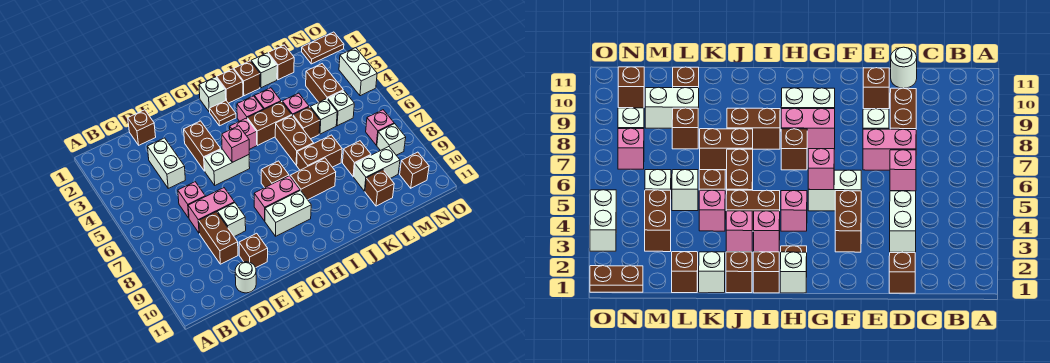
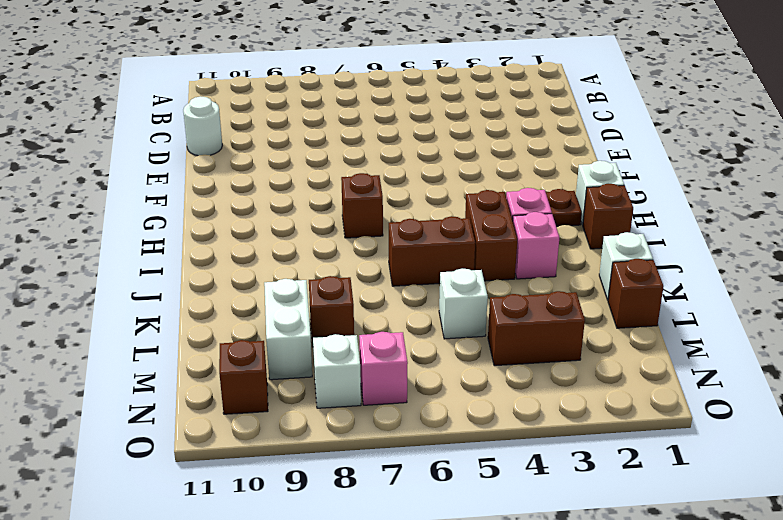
none -> brown brick D1 level 1
none -> white brick D3:D4 level 1
none -> pink brick D6 level 1
none -> pink brick D7:E7 level 1

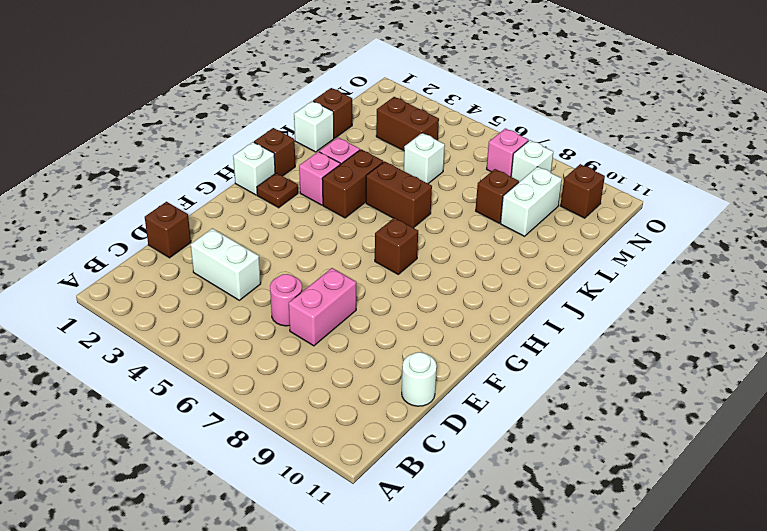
pink round brick D6 level 1 -> pink brick D6 level 1
none -> brown brick D8:D9 level 1
none -> white brick E8 level 1
none -> brown brick E10 level 1
none -> brown brick F3:F4 level 1

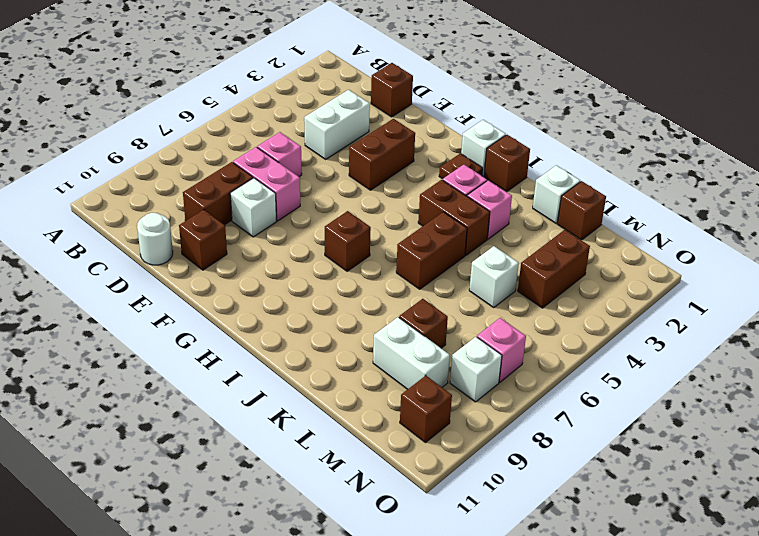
none -> white brick F5:G5 level 1
none -> pink brick G8:H8 level 1
none -> white brick G9:H9 level 1
none -> pink brick H4 level 1

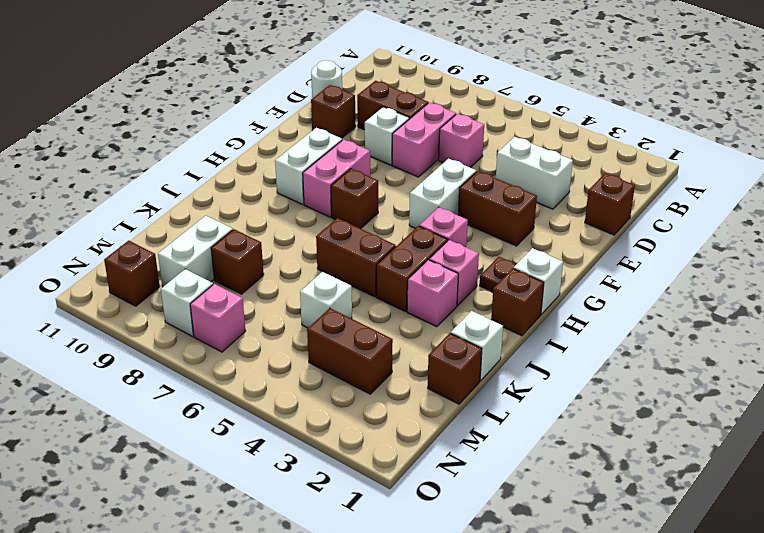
none -> brown brick I8:J8 level 1
none -> brown brick J1 level 1
none -> brown brick J7:K7 level 1
none -> pink brick K4 level 1

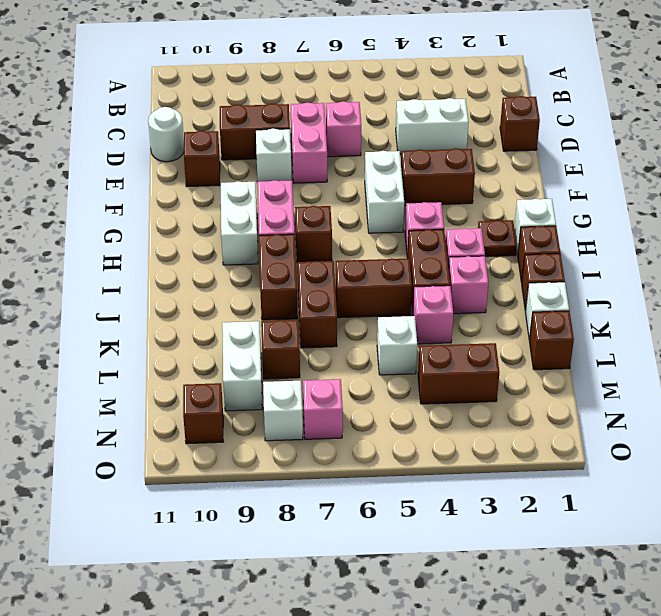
none -> brown brick K5 level 1
none -> brown brick L10 level 1
none -> white brick M5 level 1
none -> brown plate N1:O1 level 1

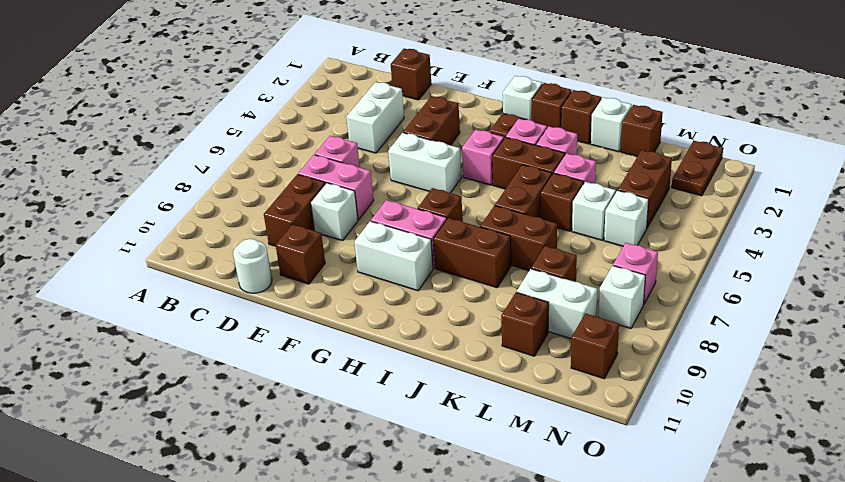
brown plate N1:N2 level 1 -> brown plate N1:O1 level 1
none -> white brick O3:O4 level 1
none -> pink brick G5 level 2

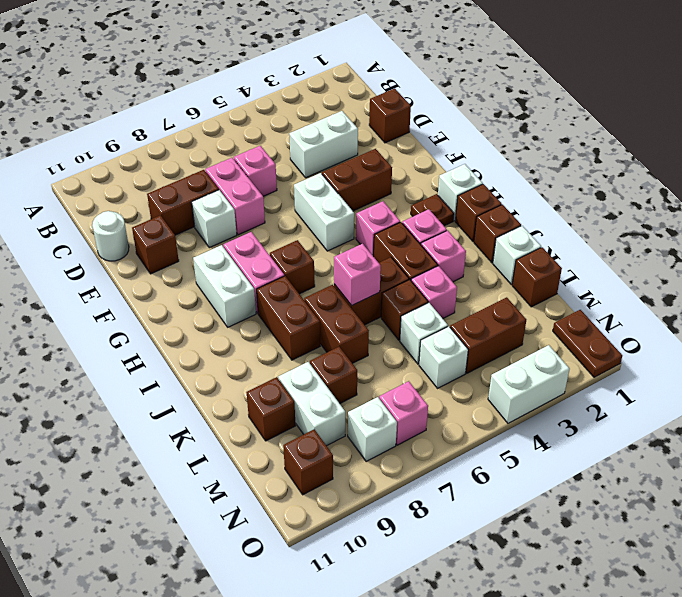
pink brick J6 level 2 -> pink brick G5 level 2

